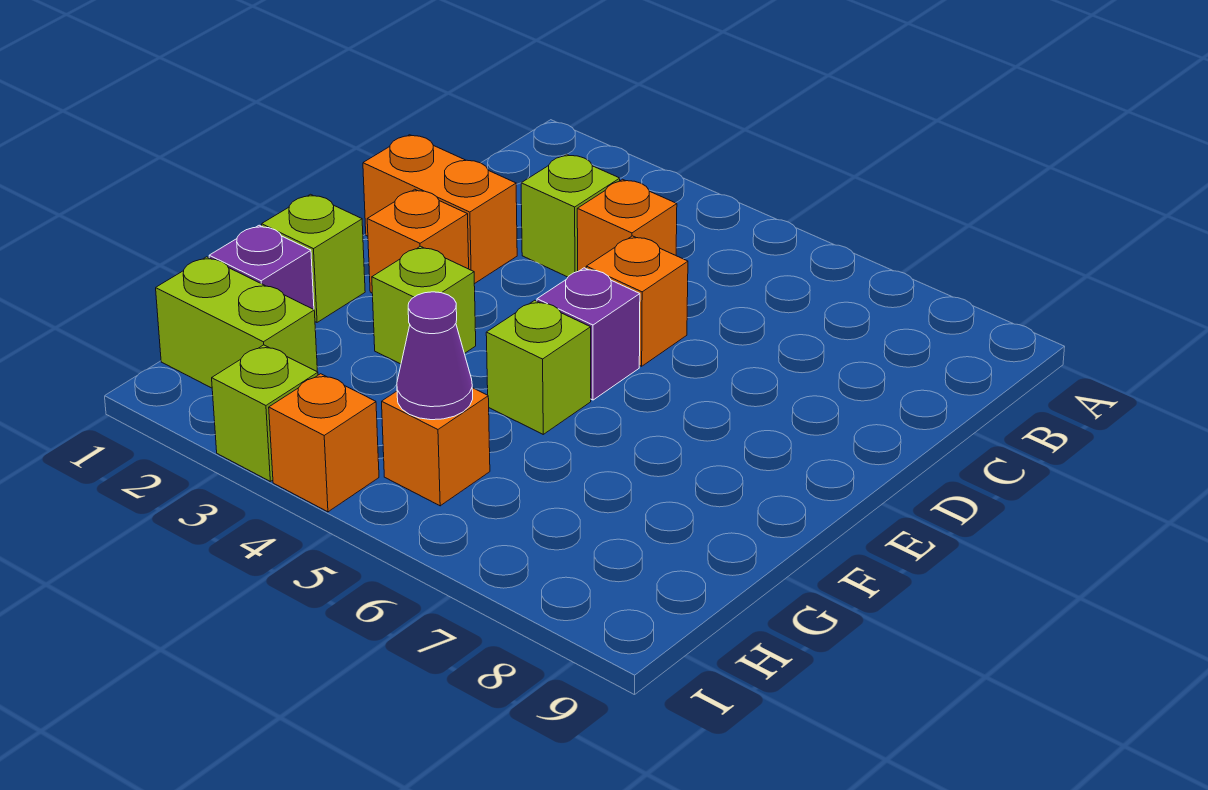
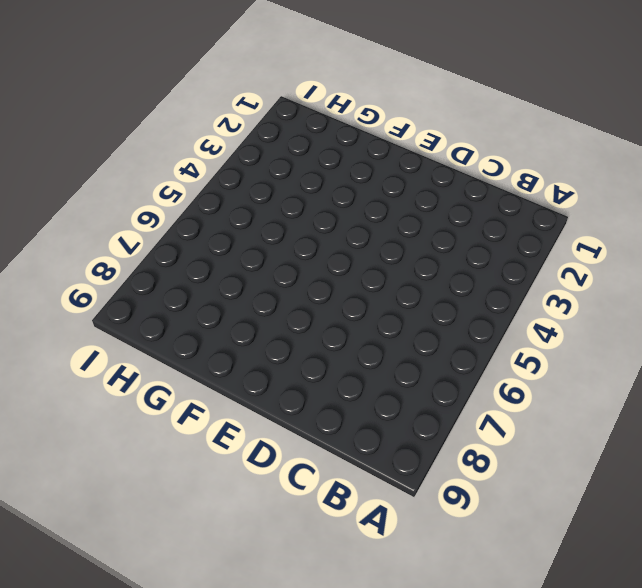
none -> lime brick C3 level 1
none -> orange brick C4 level 1
none -> orange brick D1:D2 level 1

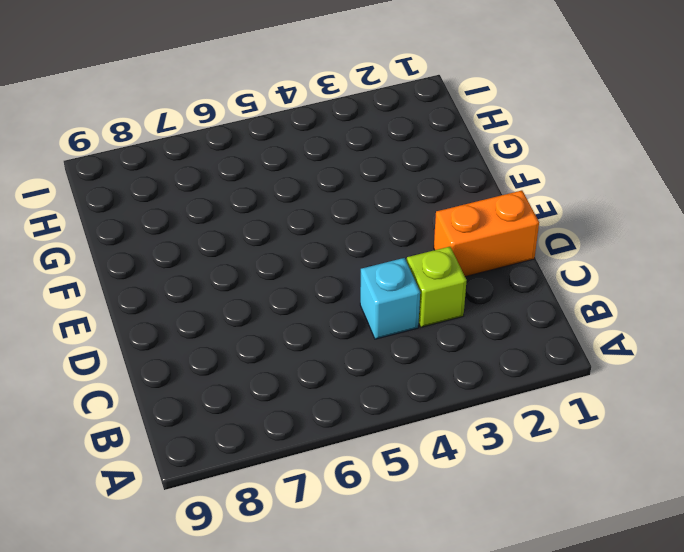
cyan brick C4 level 1 -> orange brick C4 level 1
none -> orange brick D5 level 1
none -> orange brick E2 level 1
none -> purple brick E5 level 1

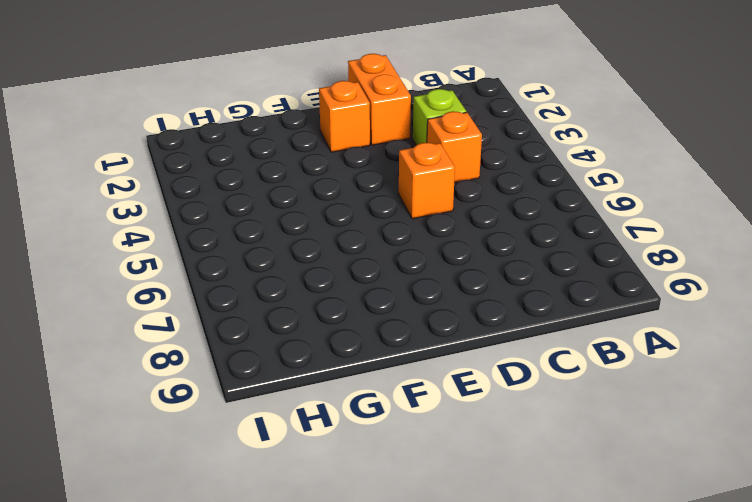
none -> purple brick E5 level 1
none -> lime brick F1 level 1
none -> lime brick F3 level 1

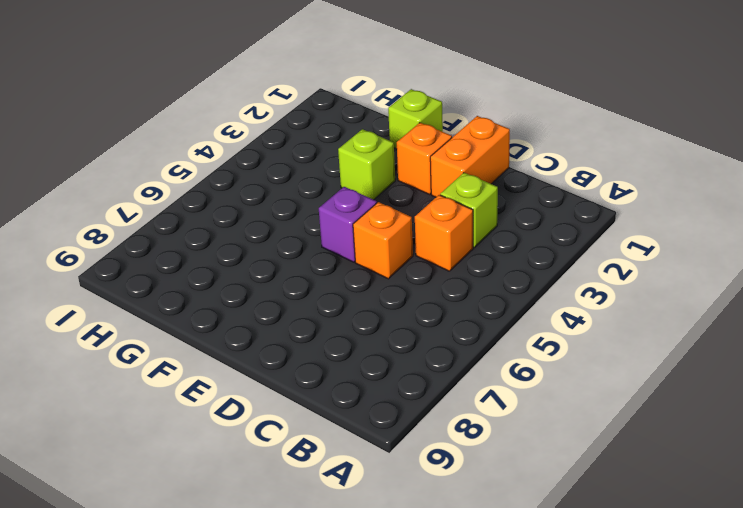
none -> lime brick F5 level 1
none -> purple brick G1 level 1
none -> lime brick H1:H2 level 1

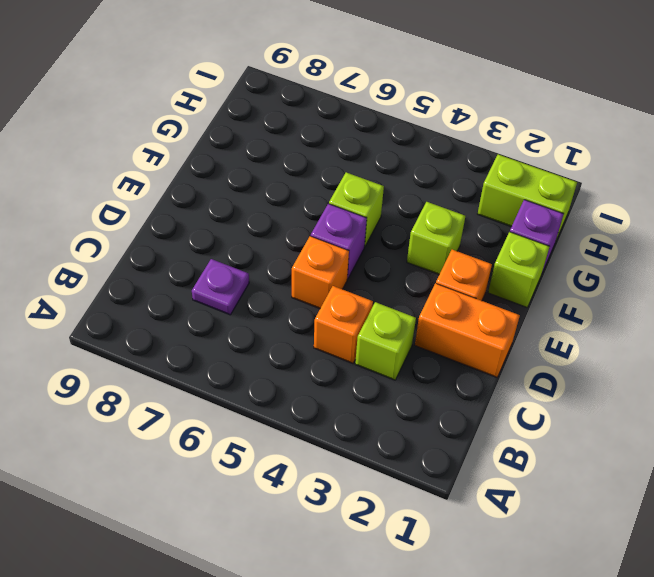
purple plate C7 level 1 -> none
none -> orange brick H5 level 1
none -> lime brick I3 level 1
none -> orange brick I4 level 1

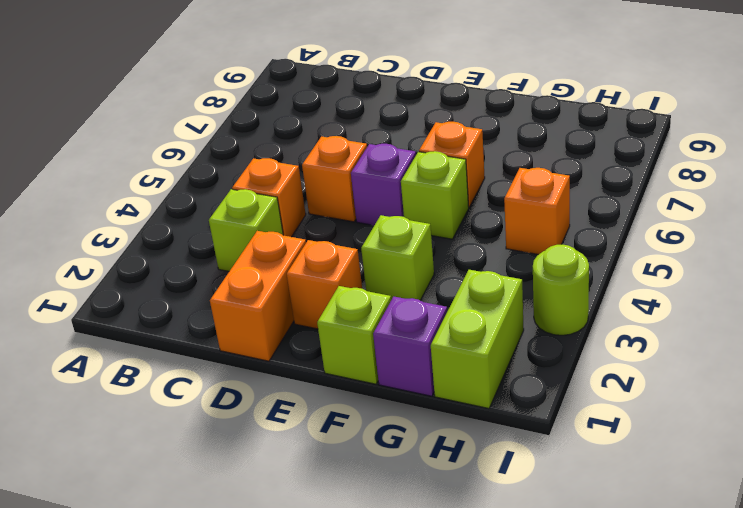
orange brick F6 level 1 -> orange brick I4 level 1
lime round brick I3 level 1 -> lime brick I3 level 1
none -> purple cone H5 level 2

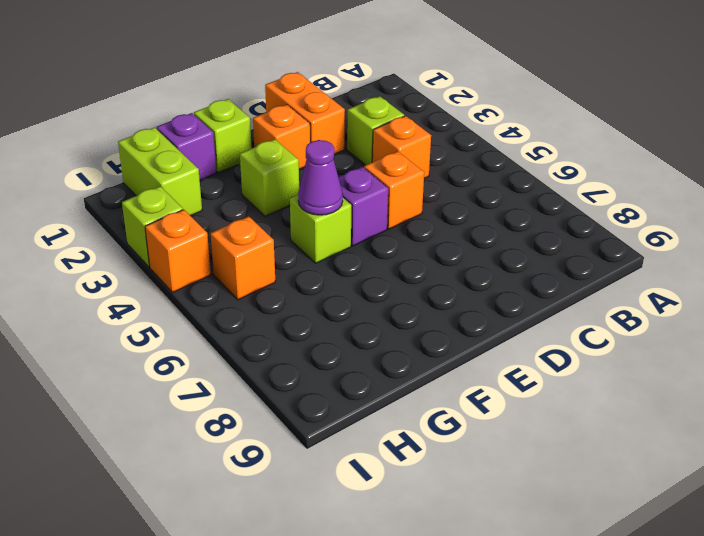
purple cone F5 level 2 -> purple cone H5 level 2

